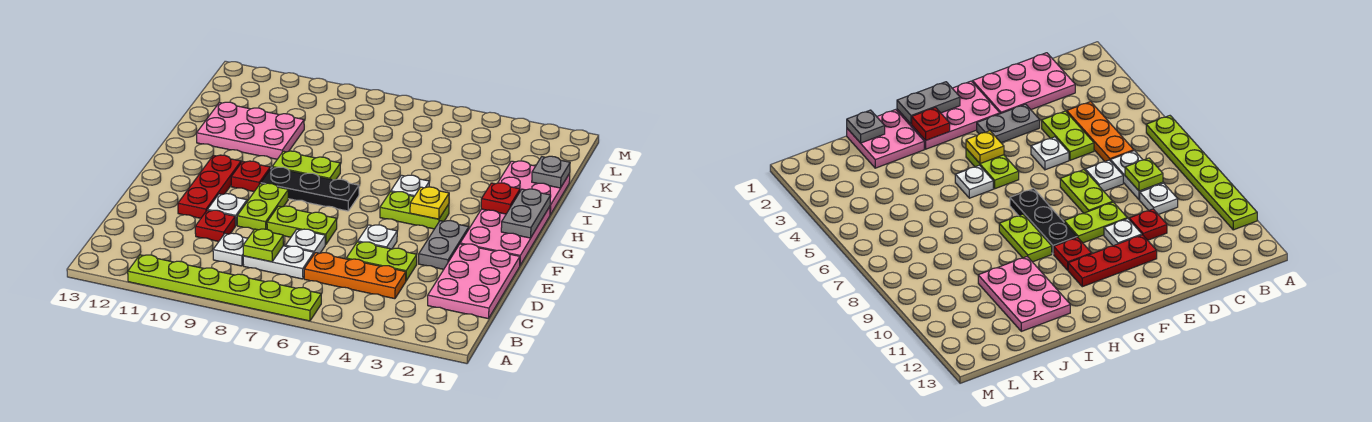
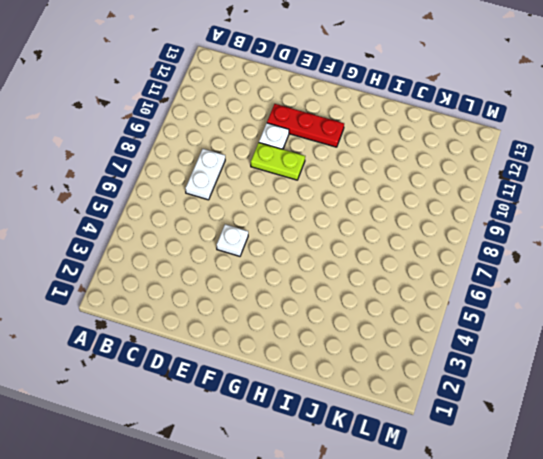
none -> lime plate A6:A11 level 1
none -> pink plate C1:E2 level 1
none -> orange plate C4:C6 level 1

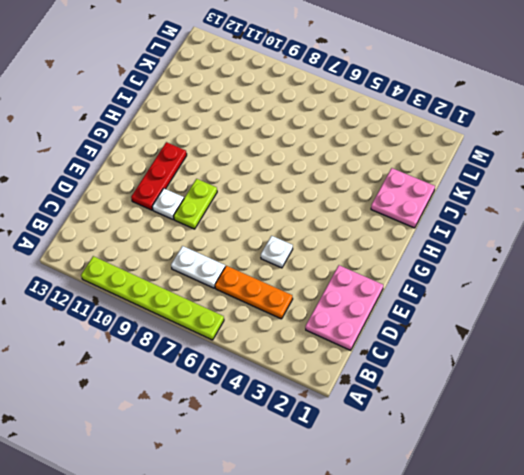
none -> white plate C9 level 1
none -> lime plate D4:D5 level 1
none -> white plate D7 level 1

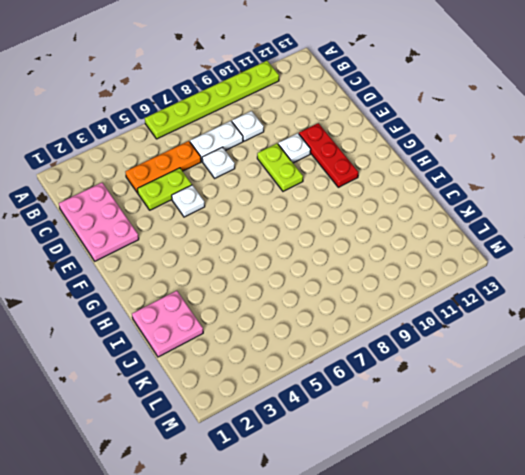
none -> red plate D10 level 1
none -> grey plate E3:F3 level 1
none -> lime plate E7:E8 level 1

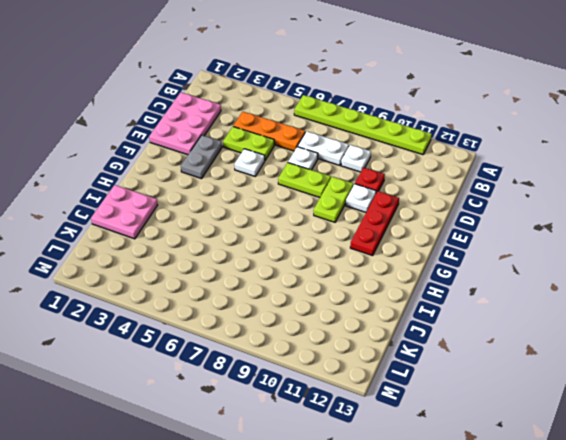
none -> pink plate F1:H2 level 1
none -> lime plate G4:G5 level 1
none -> black plate G7:G9 level 1

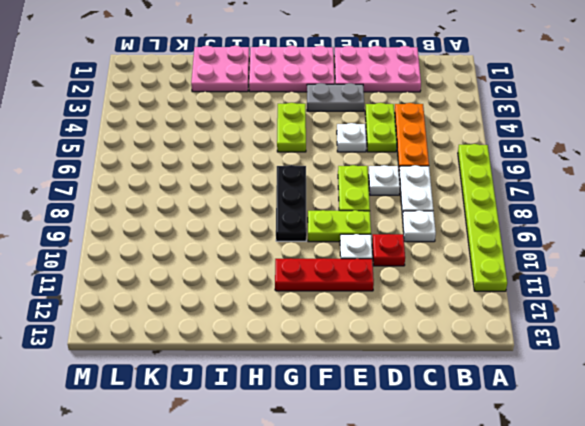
none -> red plate G10 level 1
none -> white plate H5 level 1
none -> lime plate H8:H9 level 1

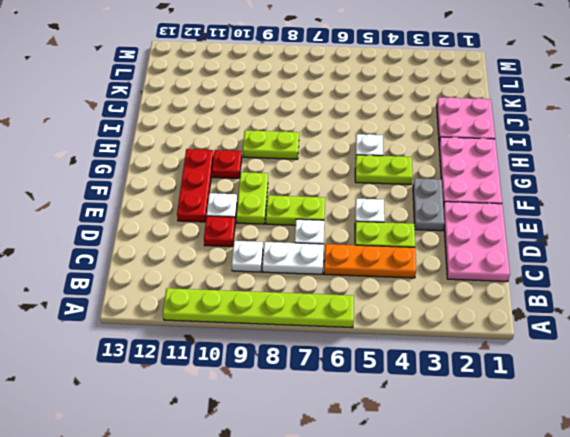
none -> black plate G7:G9 level 1
none -> pink plate I10:J12 level 1
none -> lime plate C8 level 2

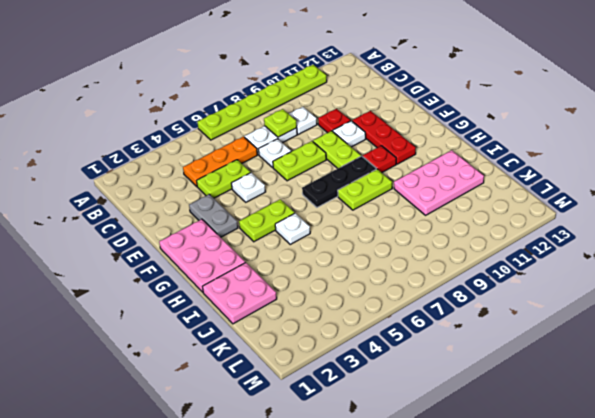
none -> pink plate C1:E2 level 1
none -> grey plate G1:H1 level 2
none -> yellow plate G4 level 2

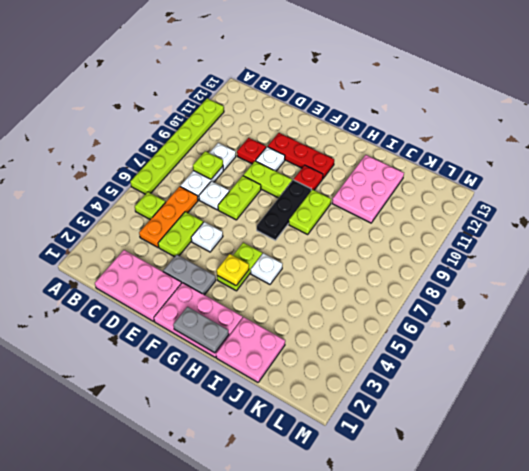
lime plate B5 level 1 -> none
none -> red plate H2 level 2
none -> grey plate J1 level 2

